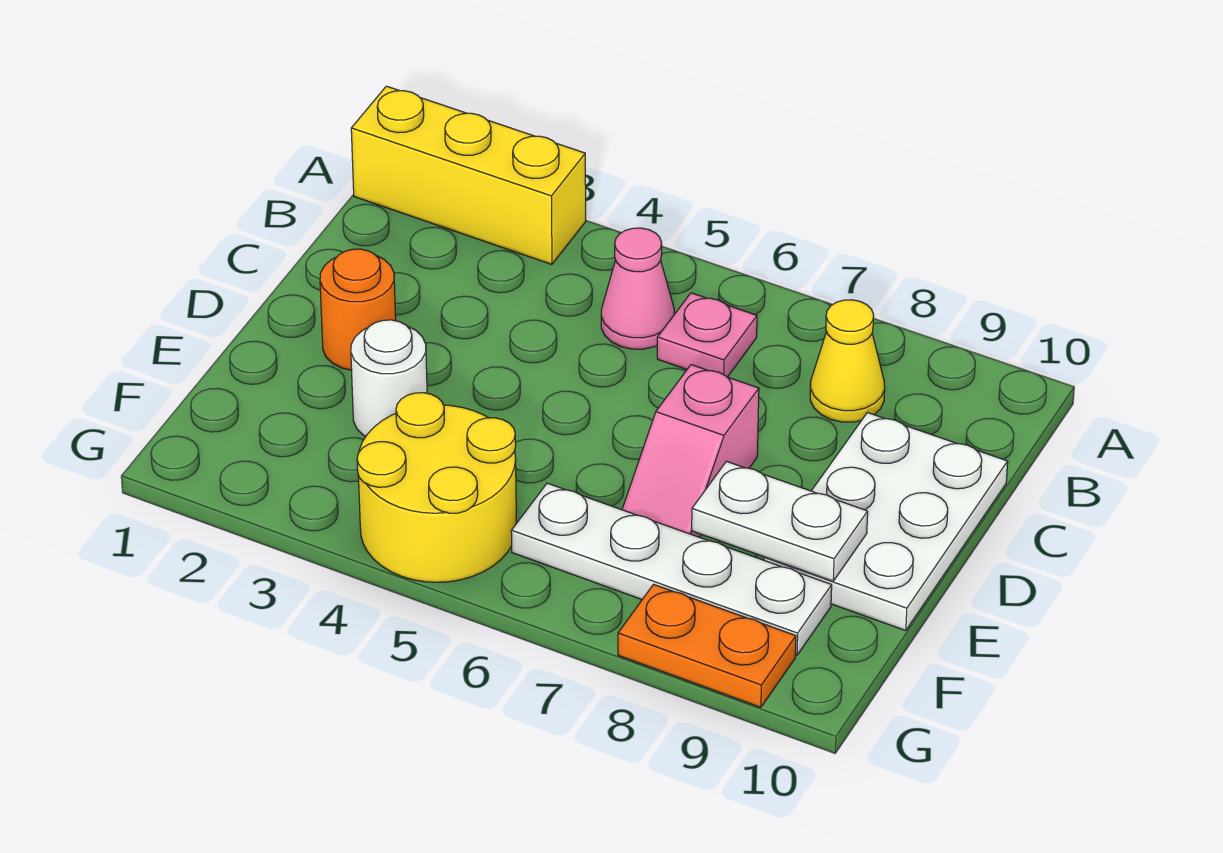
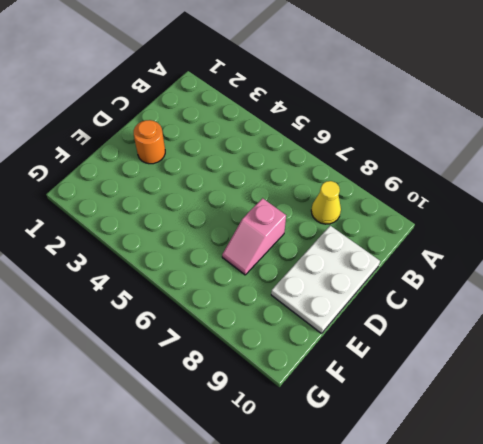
none -> yellow brick A1:A3 level 1
none -> pink cone B5 level 1
none -> pink plate B6 level 1

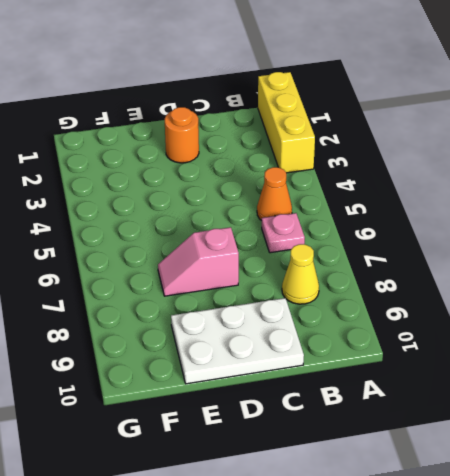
orange cone B5 level 1 -> pink cone B5 level 1
none -> white round brick E3 level 1
none -> yellow round brick F4:G5 level 1
none -> white plate F6:F9 level 1

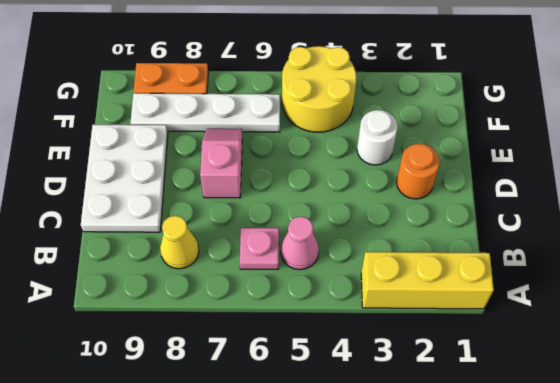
none -> white plate E8:E9 level 2

